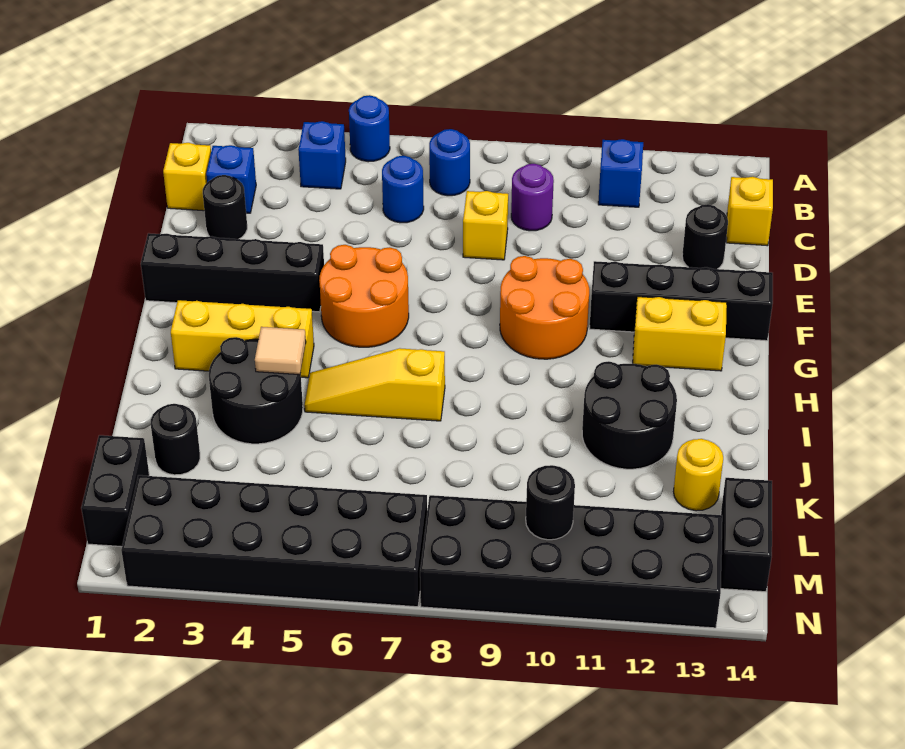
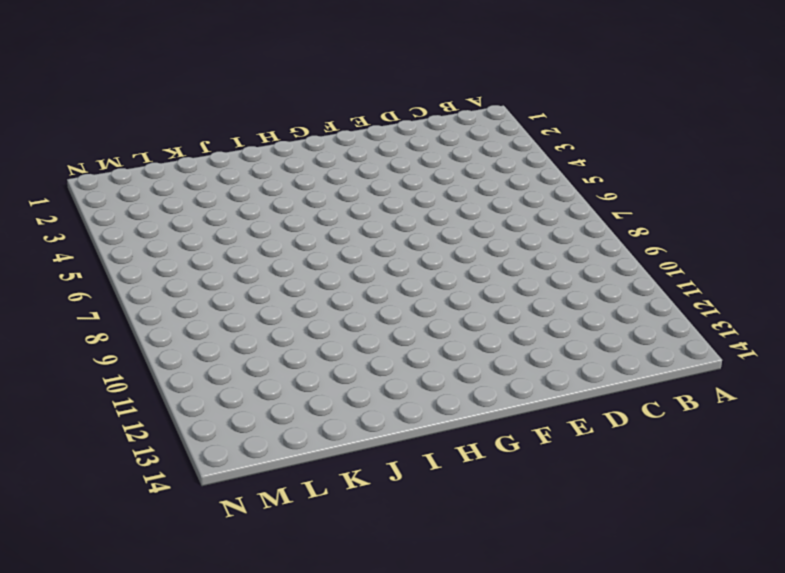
none -> blue round brick A5 level 1
none -> blue brick B4 level 1
none -> blue round brick B7 level 1

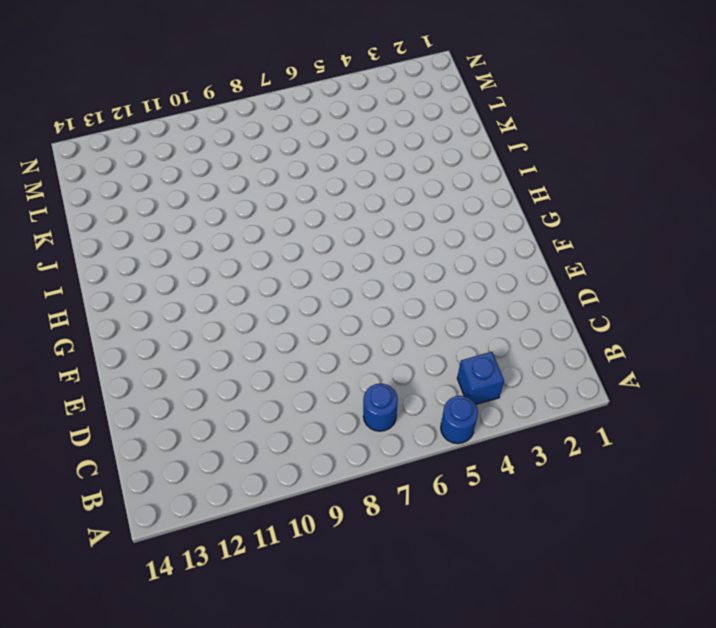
none -> blue brick B11 level 1
none -> yellow brick C1 level 1
none -> blue brick C2 level 1

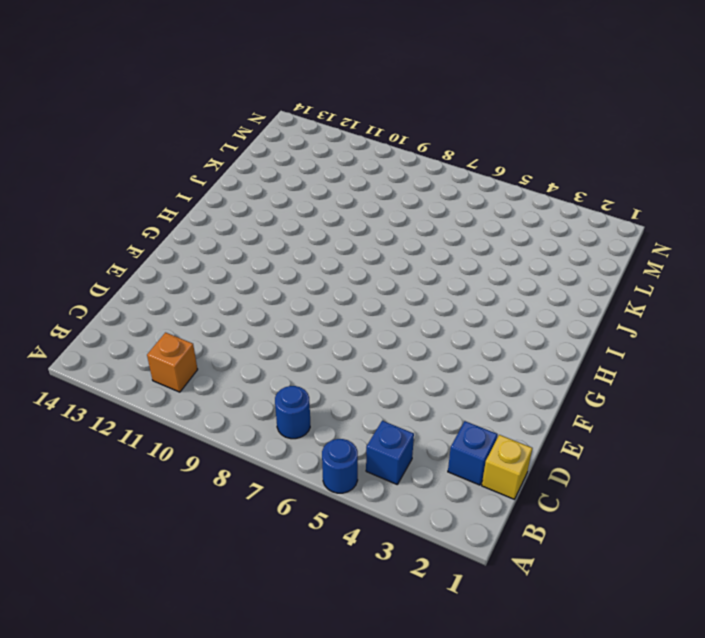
orange brick B11 level 1 -> blue brick B11 level 1
none -> blue round brick C6 level 1
none -> purple round brick C9 level 1
none -> yellow brick C14 level 1

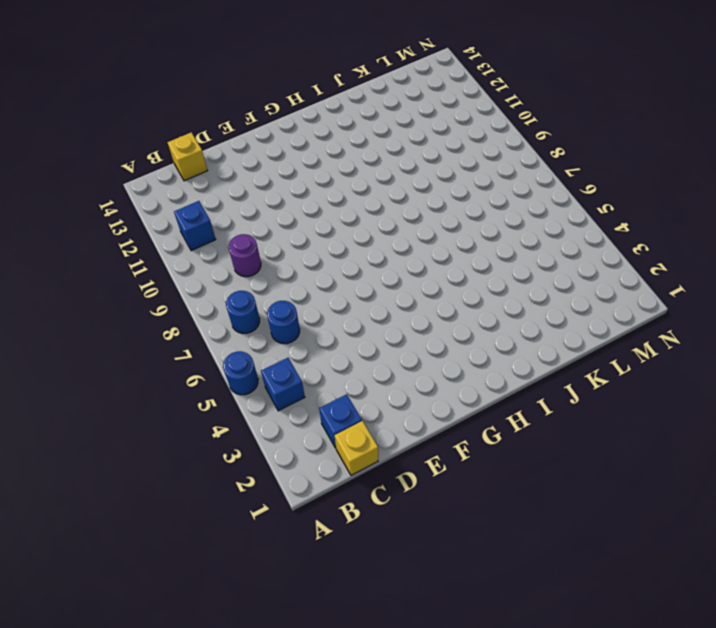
none -> black round brick D2 level 1
none -> yellow brick D8 level 1
none -> black round brick D13 level 1

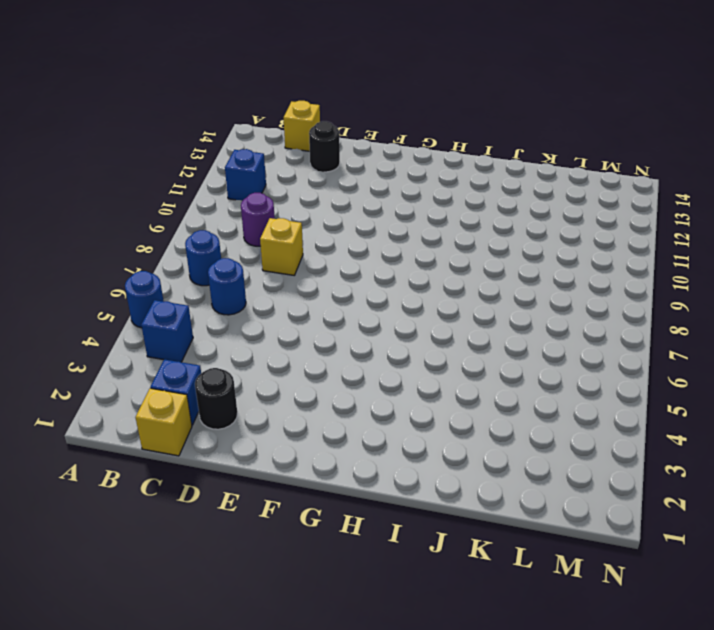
none -> black brick F1:F4 level 1
none -> orange round brick F5:G6 level 1
none -> orange round brick F9:G10 level 1

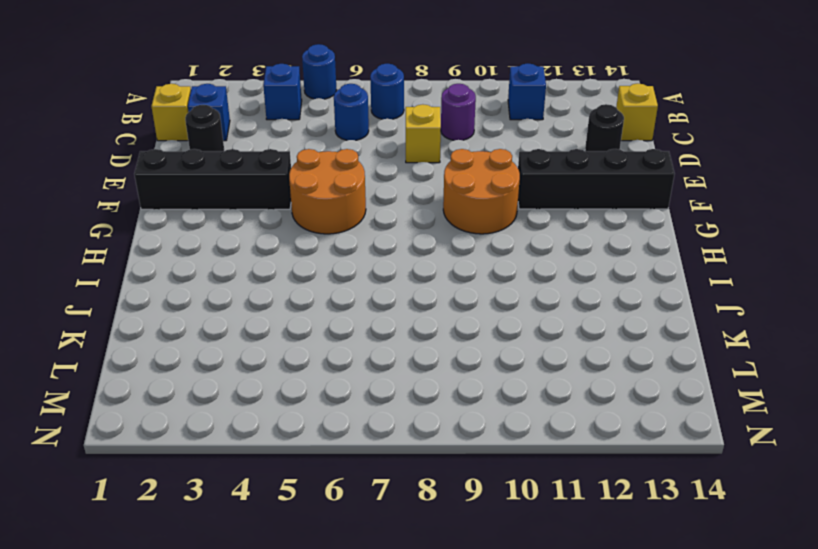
none -> yellow brick G12:G13 level 1
none -> yellow brick H2:H4 level 1
none -> black round brick I3:J4 level 1

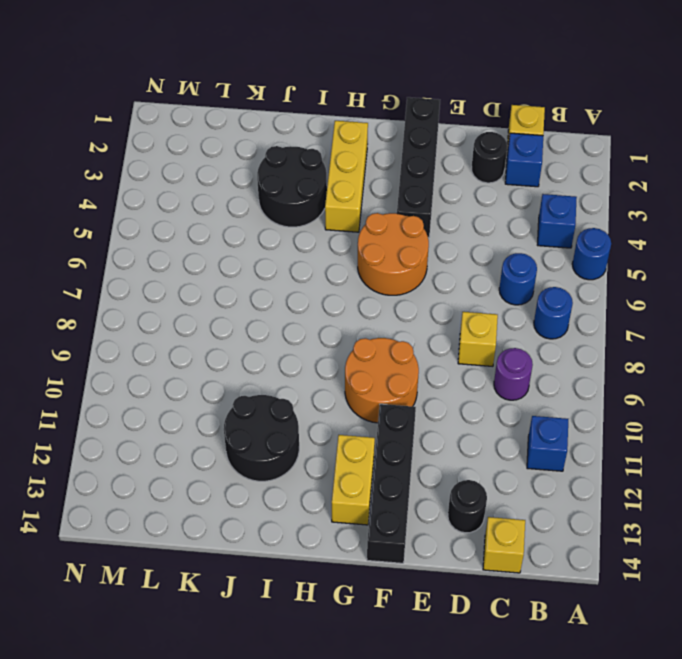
none -> yellow slope I5:I7 level 1 top 7
none -> black round brick K2 level 1
none -> yellow round brick K13 level 1

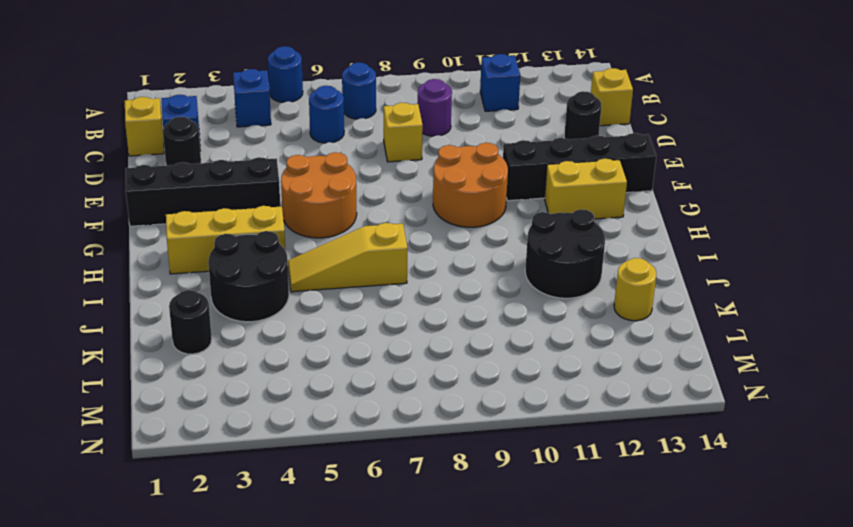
none -> black brick L1:M1 level 1
none -> black brick L14:M14 level 1
none -> black brick M2:N7 level 1

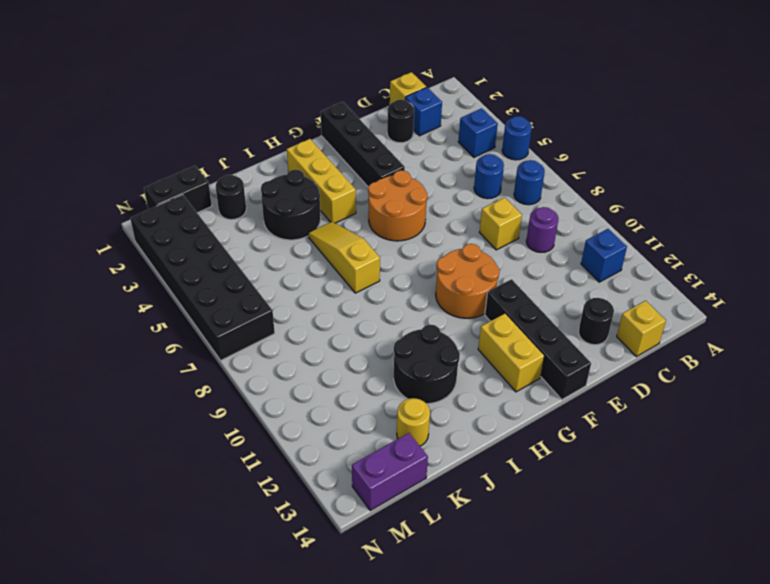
purple brick L14:M14 level 1 -> black brick L14:M14 level 1
none -> black brick M8:N13 level 1
none -> tan tile I4 level 2
none -> black round brick M10 level 2

